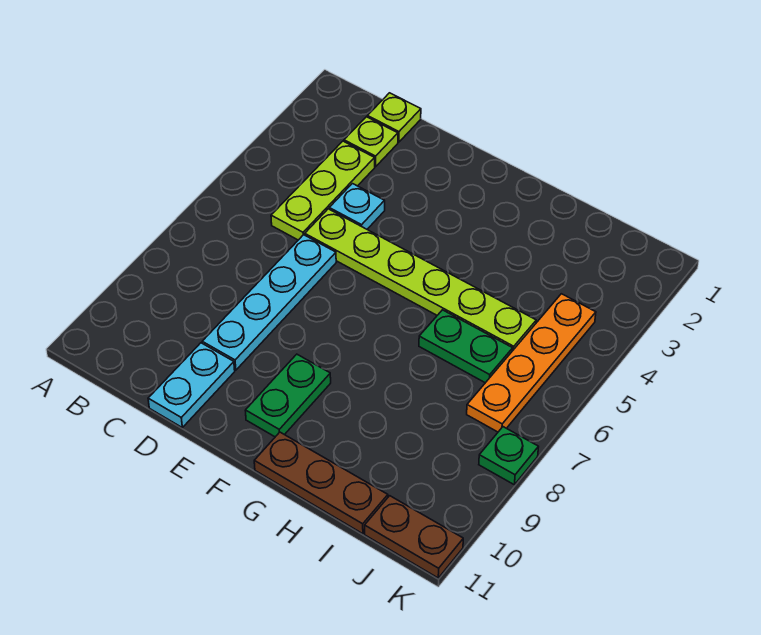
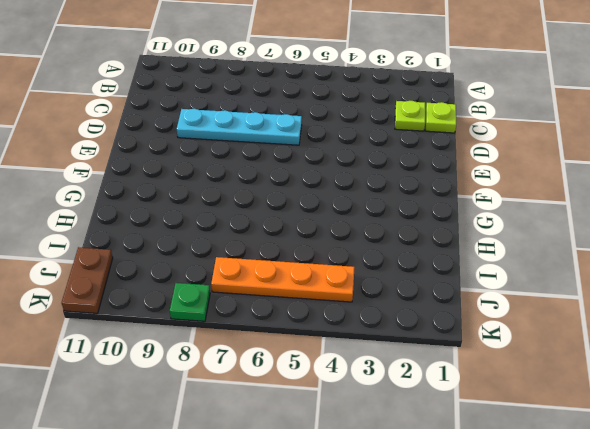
none -> lime plate C3:C5 level 1
none -> cyan plate D4 level 1
none -> lime plate D5:I5 level 1

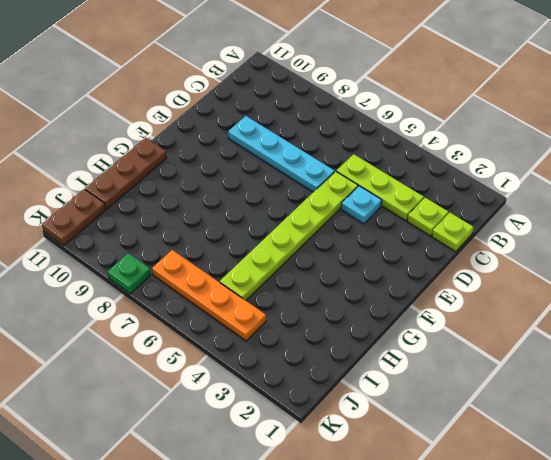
none -> cyan plate D10:D11 level 1
none -> green plate F9:F10 level 1
none -> green plate H6:I6 level 1

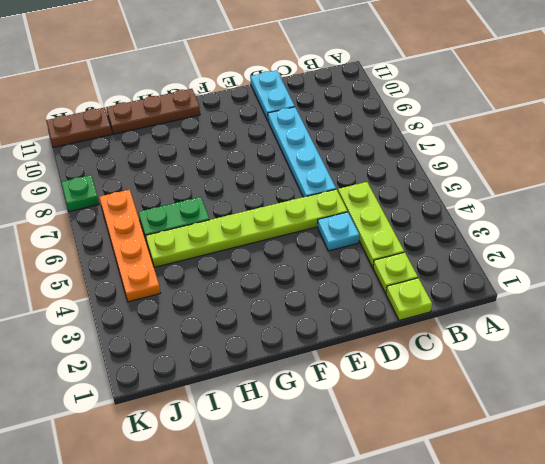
none -> green plate F9:F10 level 1

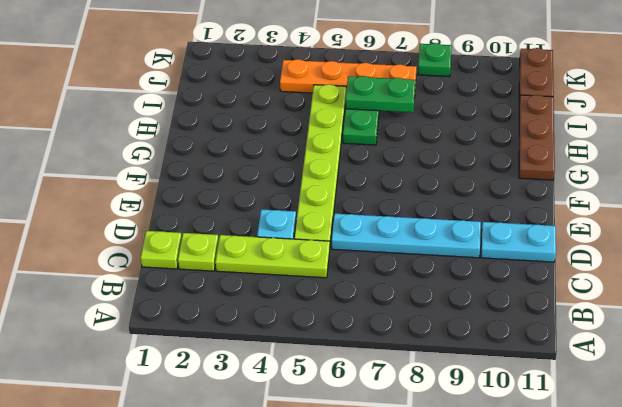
green plate I6:I7 level 2 -> green plate F9:F10 level 1

